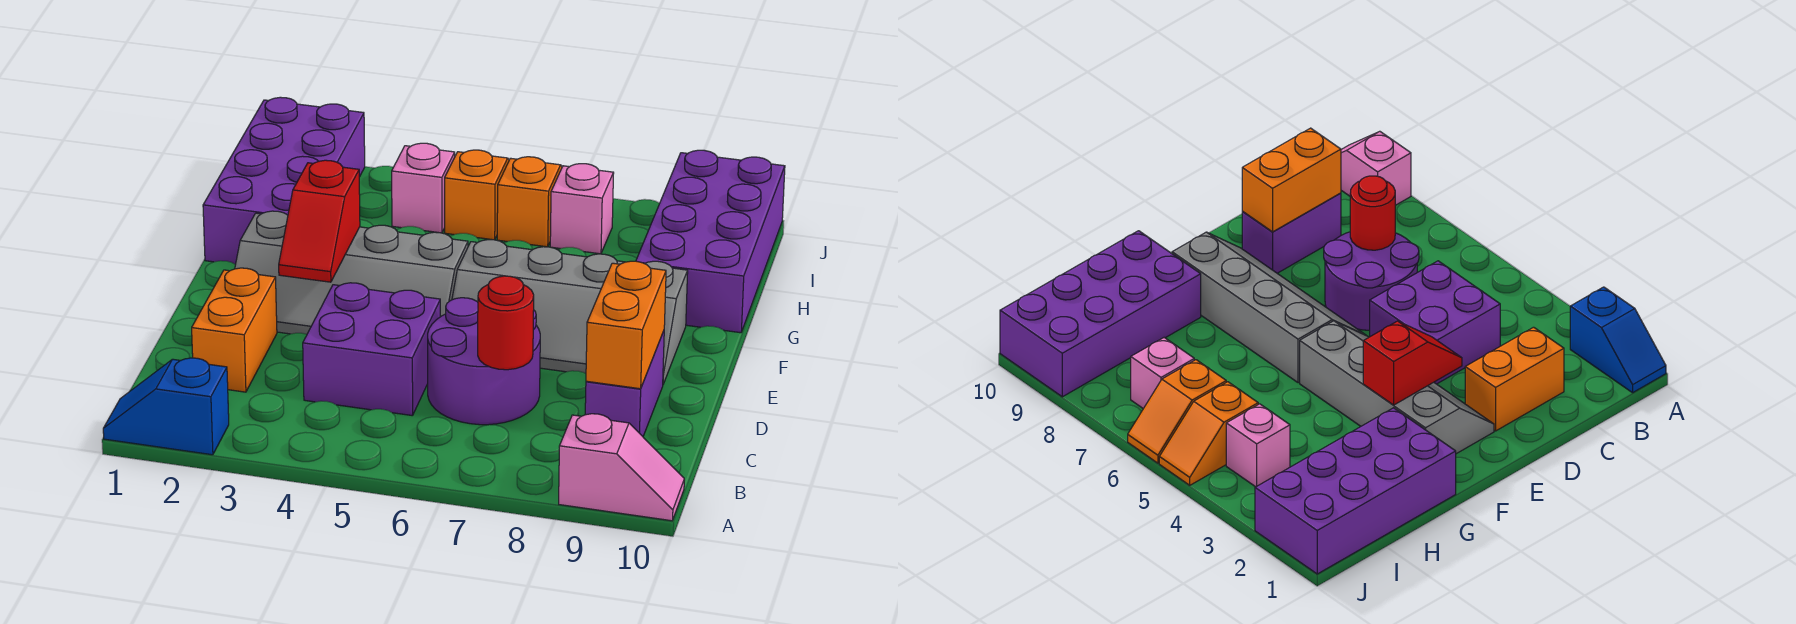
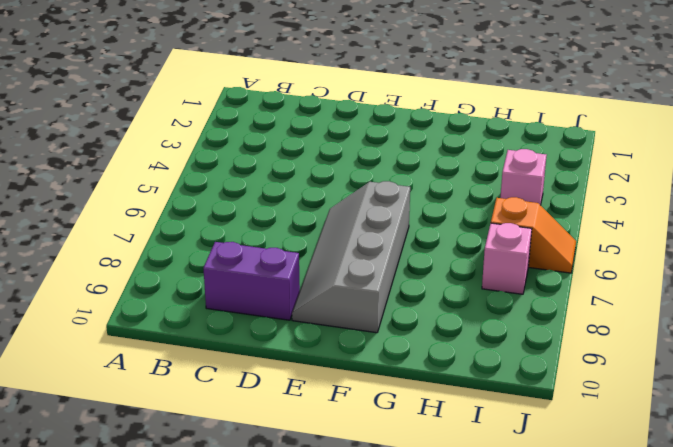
none -> blue slope A1:A2 level 1 top 2
none -> pink slope A9:A10 level 1 top 9
none -> orange brick C2:D2 level 1

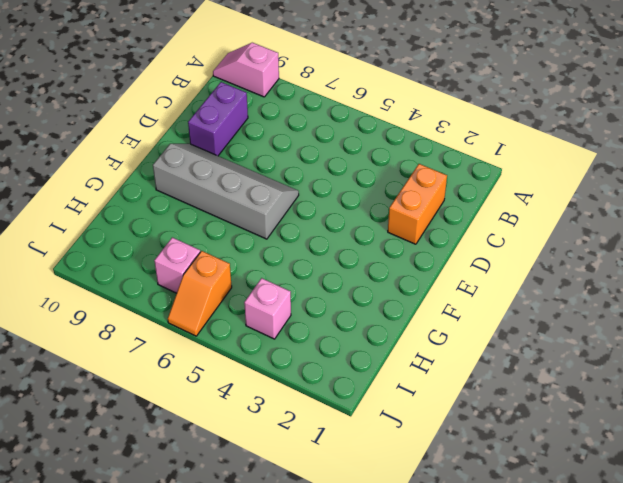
none -> blue slope A1:A2 level 1 top 2
none -> purple brick C4:D5 level 1
none -> purple round brick C6:D7 level 1

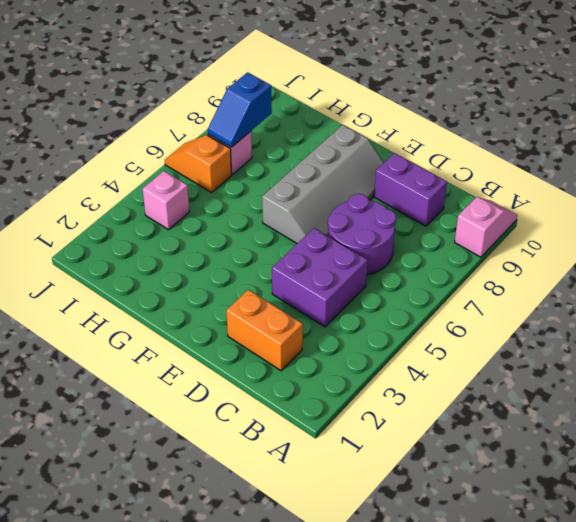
blue slope I7:I8 level 2 top 8 -> blue slope A1:A2 level 1 top 2
none -> grey slope E2:F5 level 1 top F
none -> purple brick G1:J2 level 1
none -> purple brick G9:J10 level 1

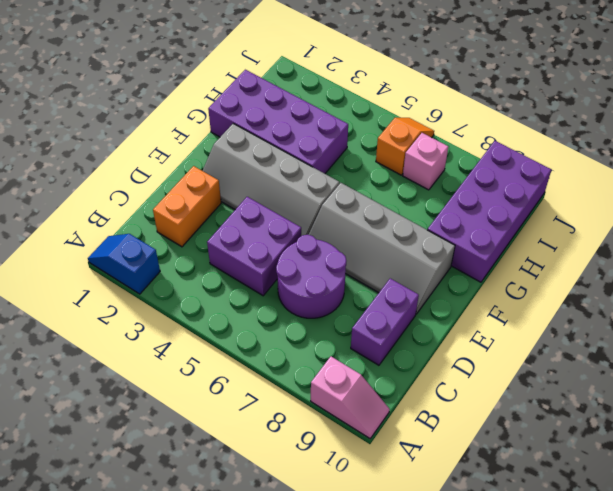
purple brick G1:H4 level 1 -> purple brick G1:J2 level 1
none -> pink brick I4 level 1
none -> orange slope I5:J5 level 1 top I
none -> red round brick C7 level 2

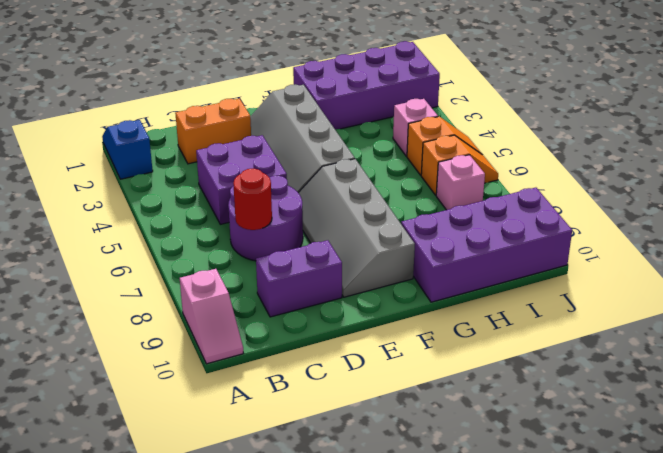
none -> orange brick C9:D9 level 2
none -> red slope E3:F3 level 2 top F

